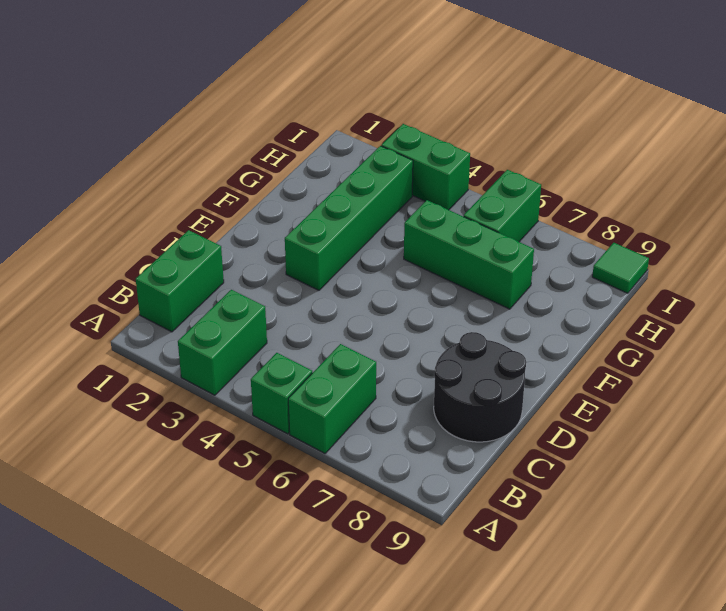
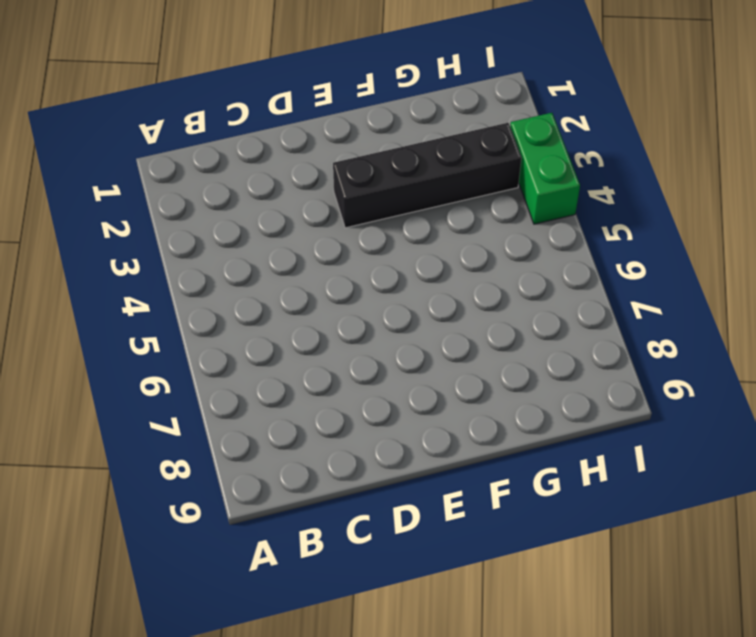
black brick E3:H3 level 1 -> green brick E3:H3 level 1
none -> green brick A3:B3 level 1
none -> green brick A5 level 1

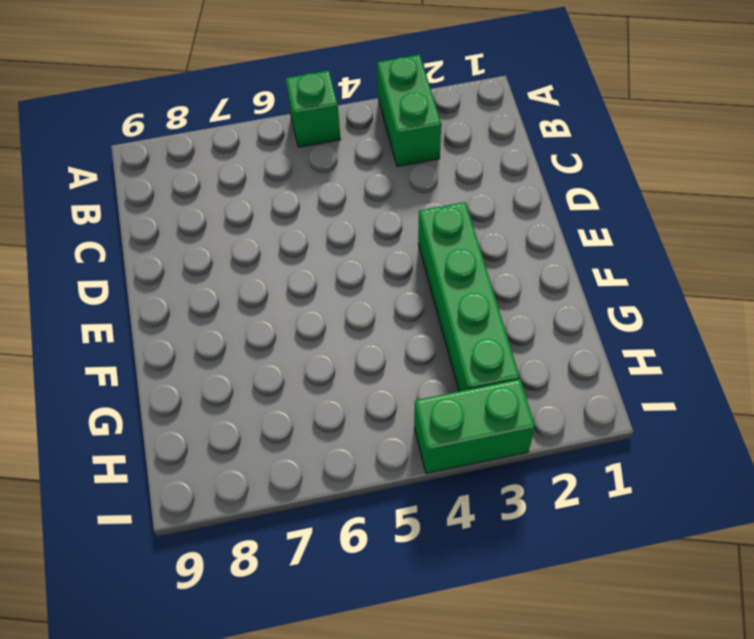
none -> green brick A6:B6 level 1
none -> green brick B1:C1 level 1

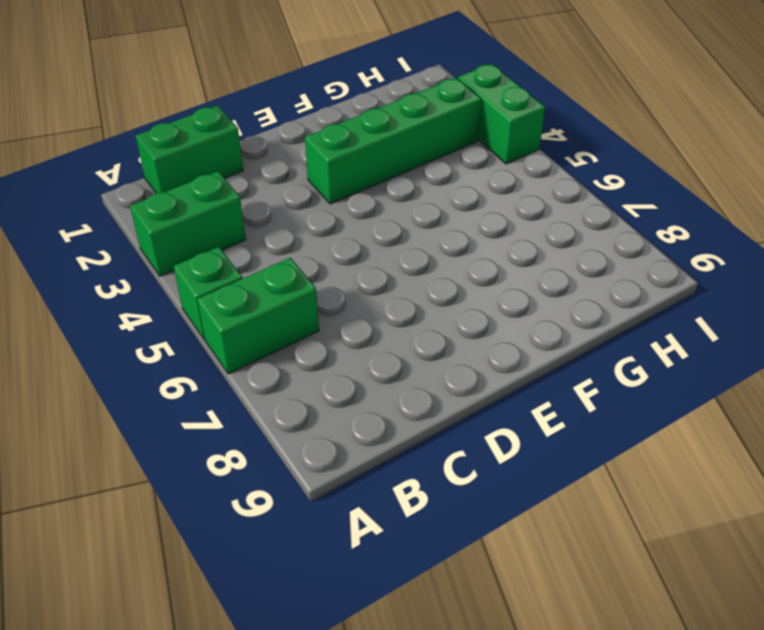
none -> black round brick C8:D9 level 1
none -> green brick G5:G7 level 1

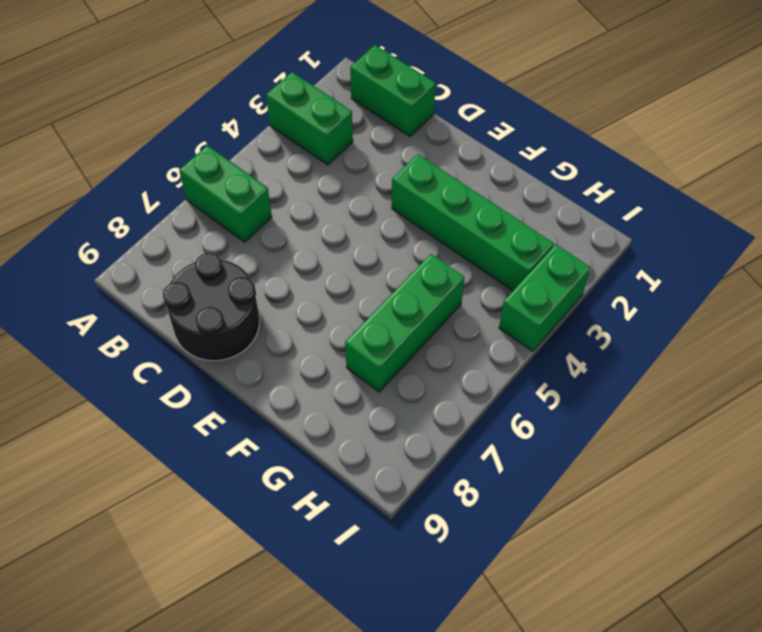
none -> green brick A5 level 1
none -> green brick H6:I6 level 1

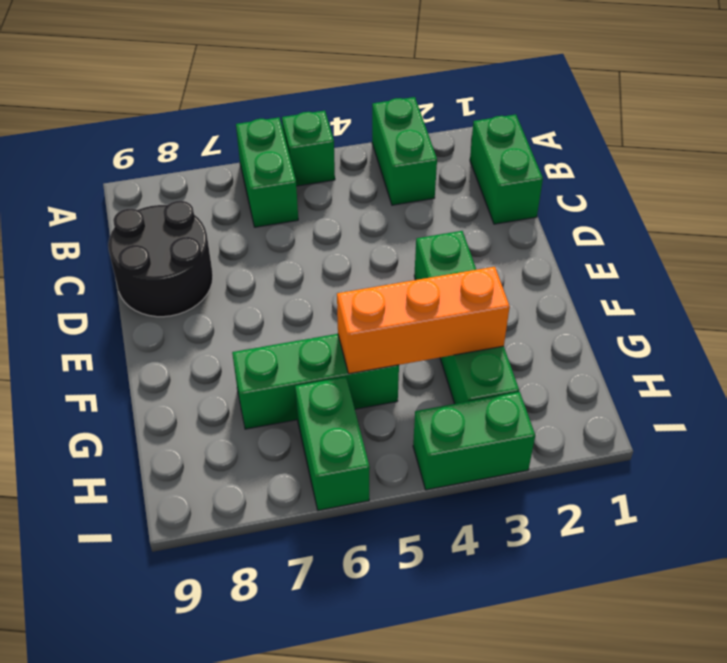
orange brick G3:G5 level 2 -> none
none -> green tile I9 level 1

